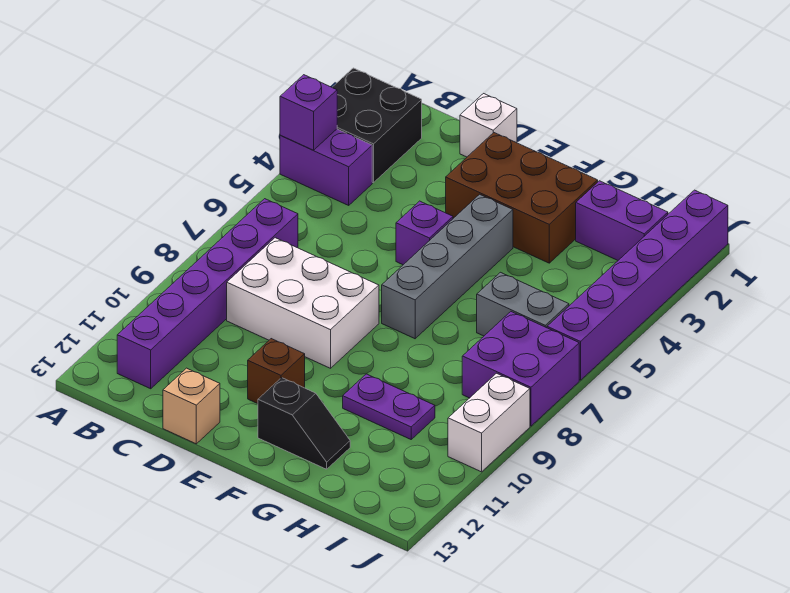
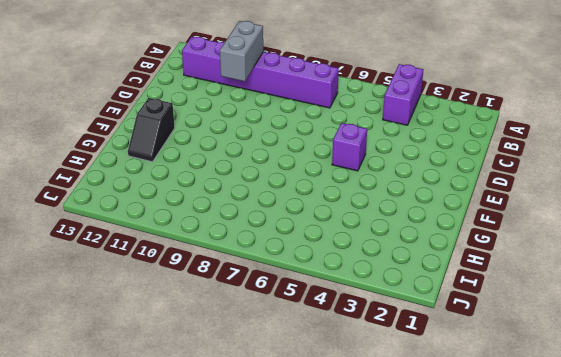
grey brick B10:C10 level 2 -> grey brick H6:I6 level 1
none -> black brick A2:B3 level 1
none -> white brick C8:E9 level 1
none -> white brick D1 level 1

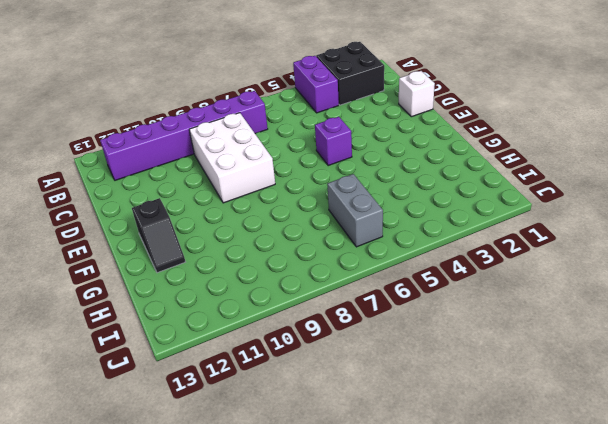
none -> tan brick D13 level 1
none -> brown brick E2:G3 level 1
none -> brown brick E11 level 1

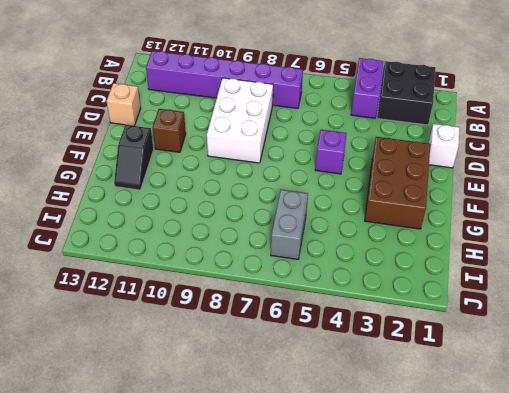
none -> grey brick F4:F7 level 1
none -> purple plate G10:H10 level 1
none -> purple brick H2:I2 level 1

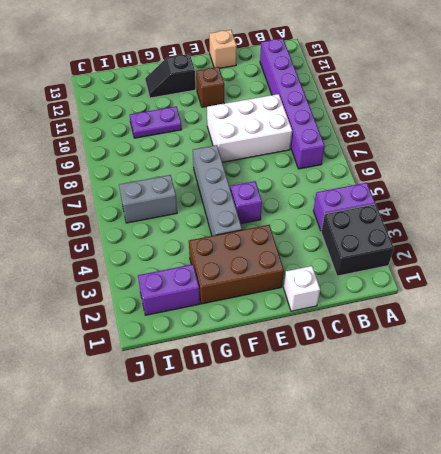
none -> purple brick I7:J8 level 1
none -> purple brick J1:J6 level 1
none -> white brick J9:J10 level 1

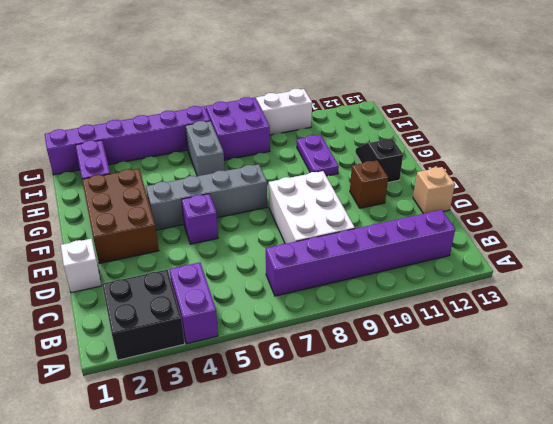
none -> purple brick A4 level 2

